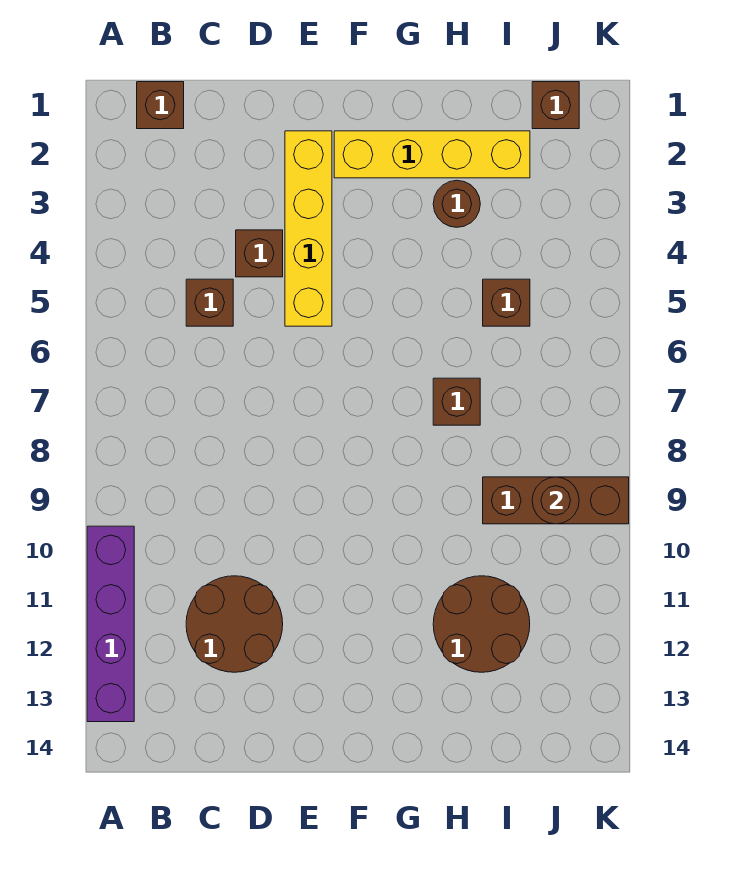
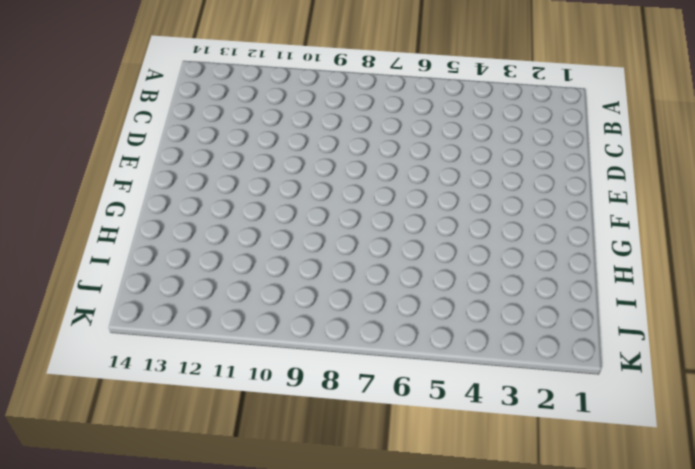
none -> purple brick A10:A13 level 1
none -> brown brick B1 level 1
none -> brown brick C5 level 1

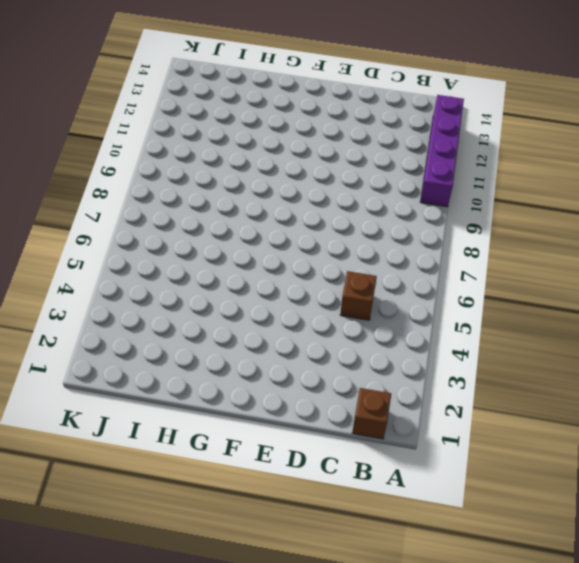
none -> brown round brick C11:D12 level 1
none -> brown brick D4 level 1
none -> yellow brick E2:E5 level 1

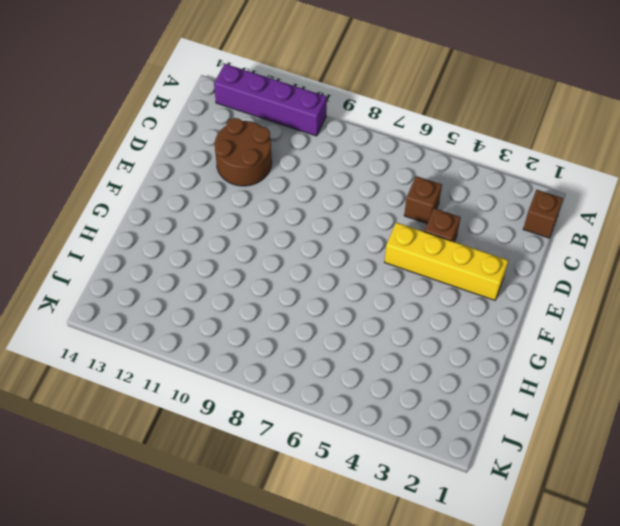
none -> yellow brick F2:I2 level 1
none -> brown round brick H3 level 1
none -> brown brick H7 level 1

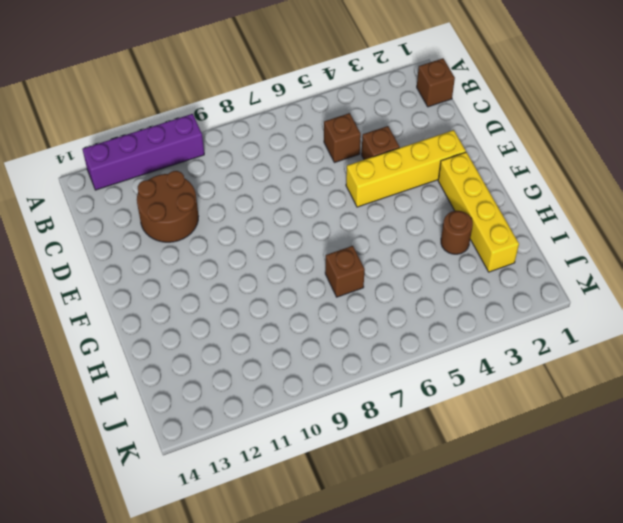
none -> brown round brick H11:I12 level 1
none -> brown brick I5 level 1
none -> brown brick I9:K9 level 1

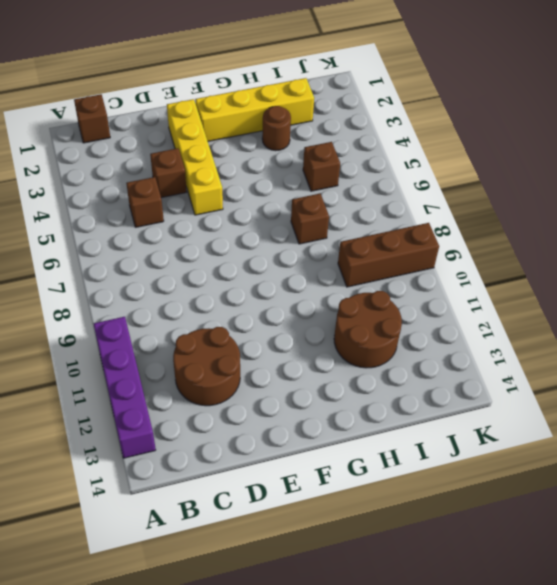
none -> brown brick J1 level 1
none -> brown round brick J9 level 2

